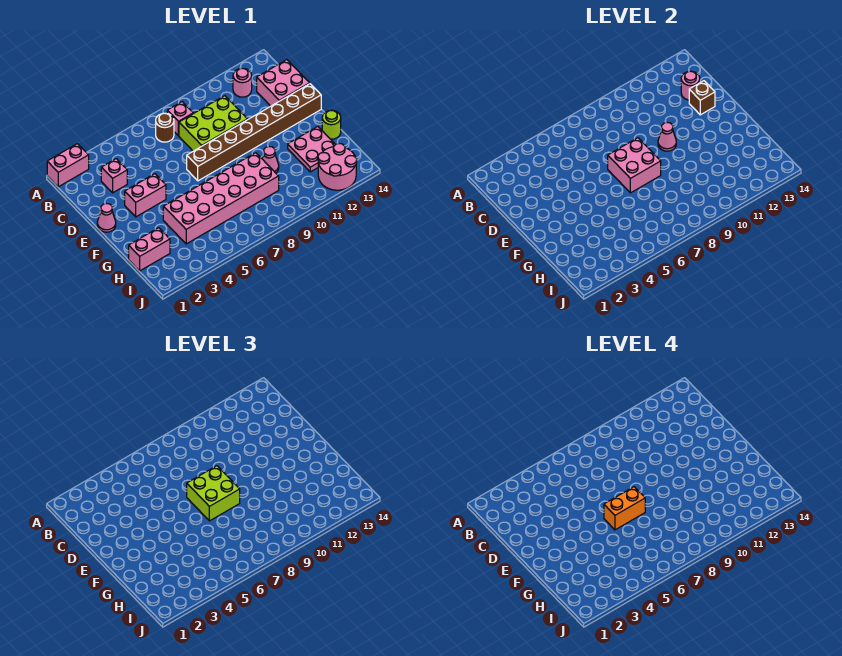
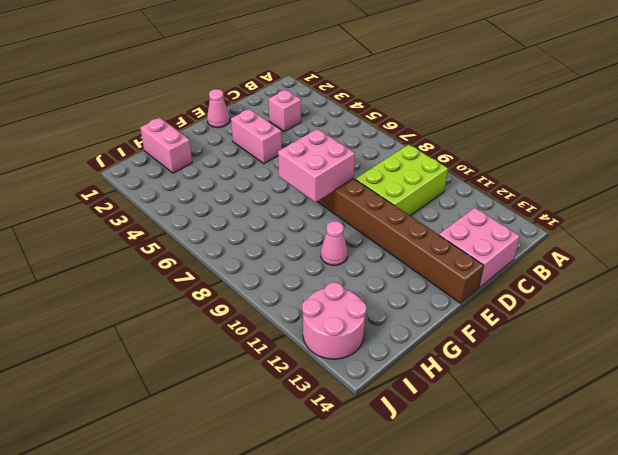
lime brick B9:D10 level 1 -> lime brick C8:D10 level 1
none -> pink brick A1:A2 level 1
none -> brown round brick B7 level 1
none -> pink brick B8 level 1

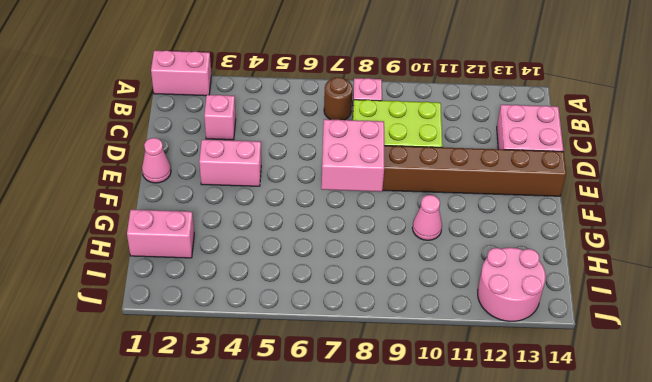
none -> pink round brick B12 level 1
none -> pink brick G4:H9 level 1
none -> pink plate G12:H13 level 1

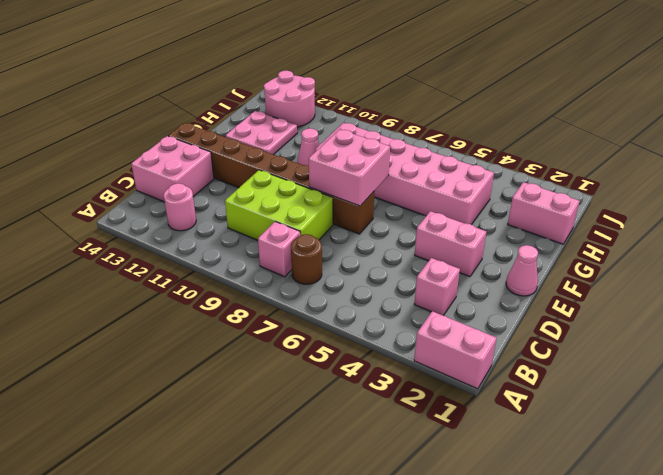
none -> lime round brick G14 level 1
none -> pink round brick C13 level 2
none -> brown brick D13 level 2

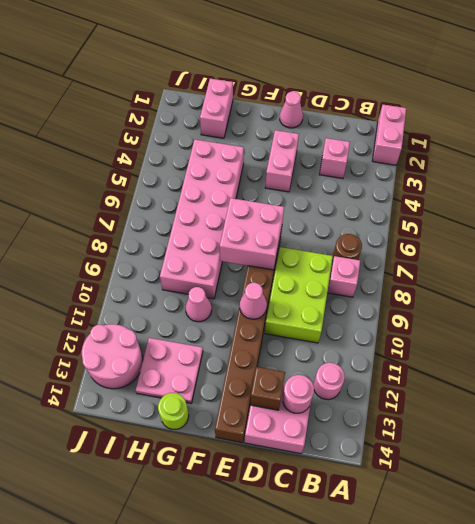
none -> lime brick E7:F8 level 3
none -> orange brick F6:F7 level 4

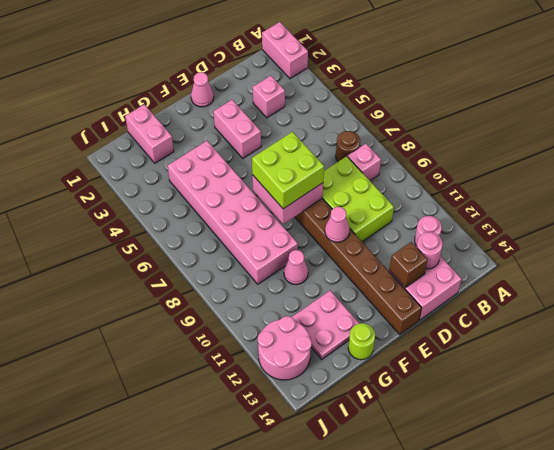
none -> orange brick F6:F7 level 4

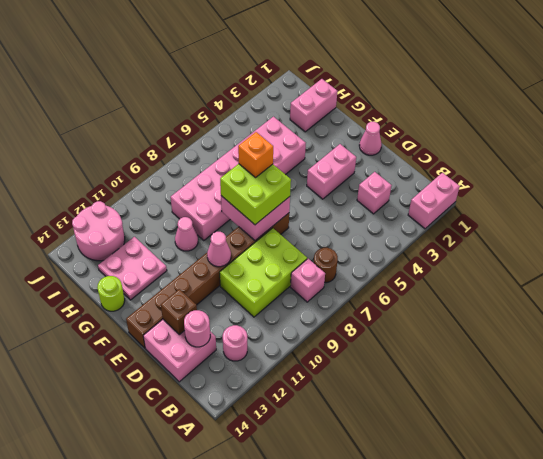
orange brick F7 level 4 -> orange brick F6:F7 level 4

